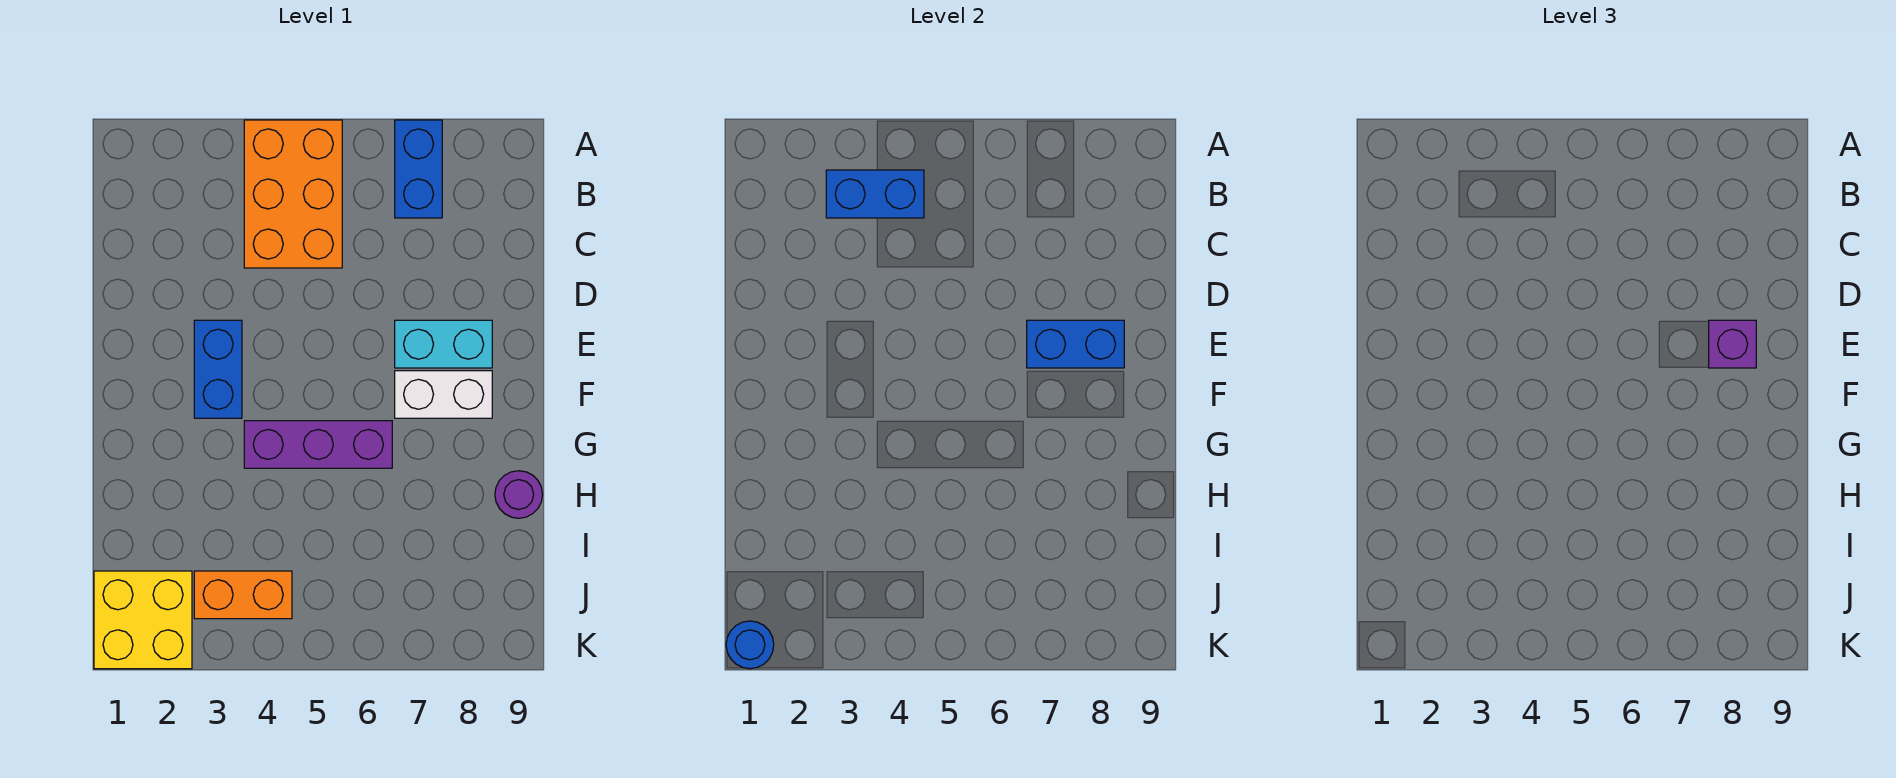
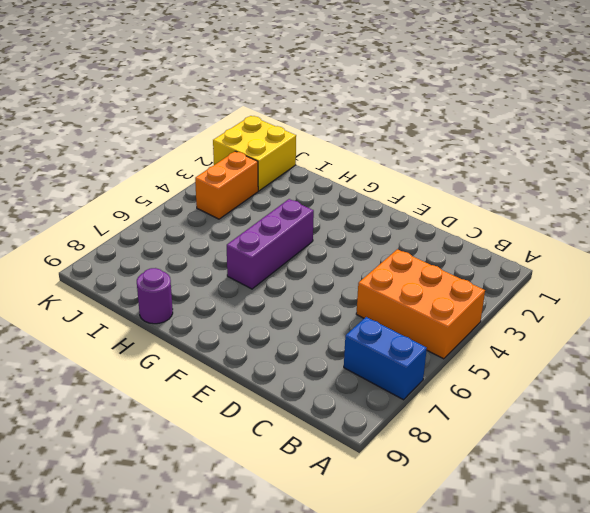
none -> blue brick E3:F3 level 1
none -> cyan brick E7:E8 level 1
none -> white brick F7:F8 level 1

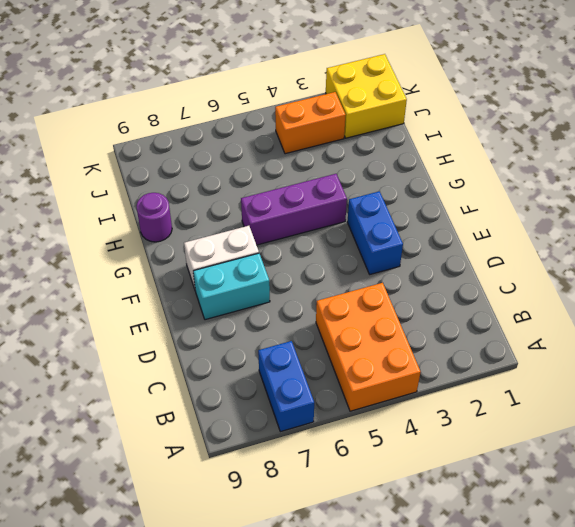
none -> blue brick B3:B4 level 2
none -> blue brick E7:E8 level 2
none -> blue round brick K1 level 2

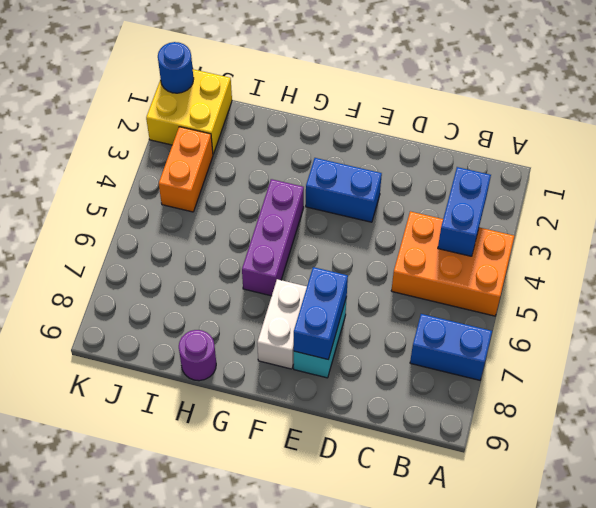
none -> purple brick E8 level 3

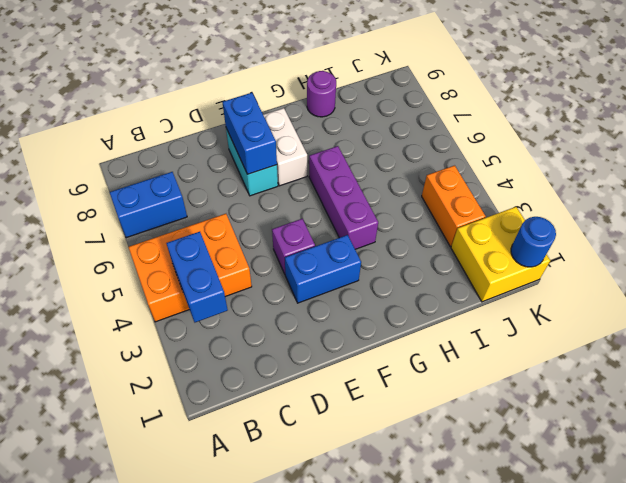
purple brick E4 level 1 -> purple brick E8 level 3

